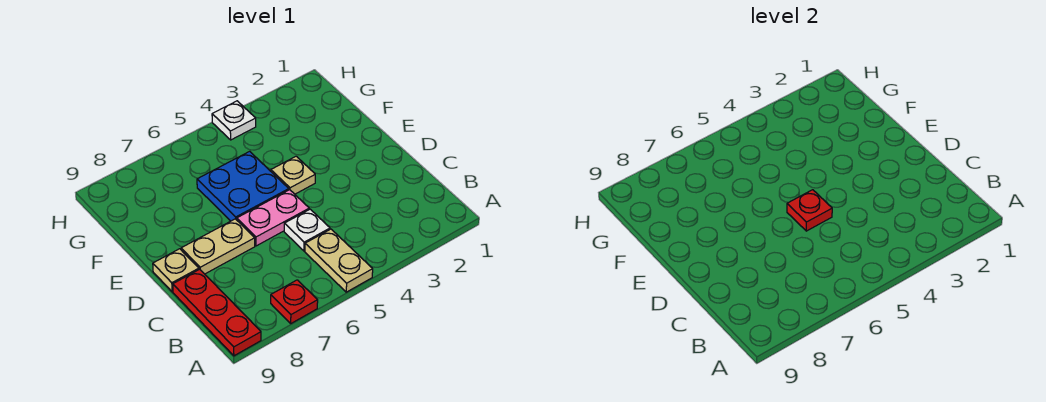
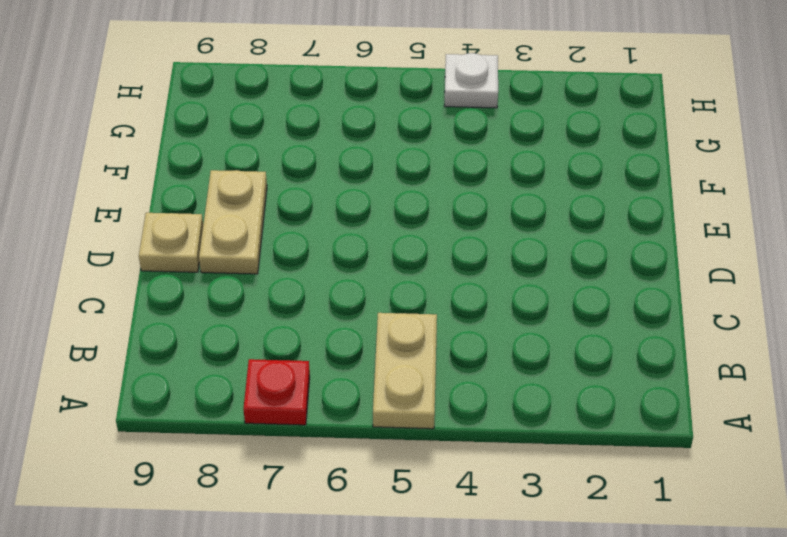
tan plate D8:E8 level 1 -> tan plate D7:D8 level 1
none -> red plate A9:C9 level 1
none -> white plate C5 level 1

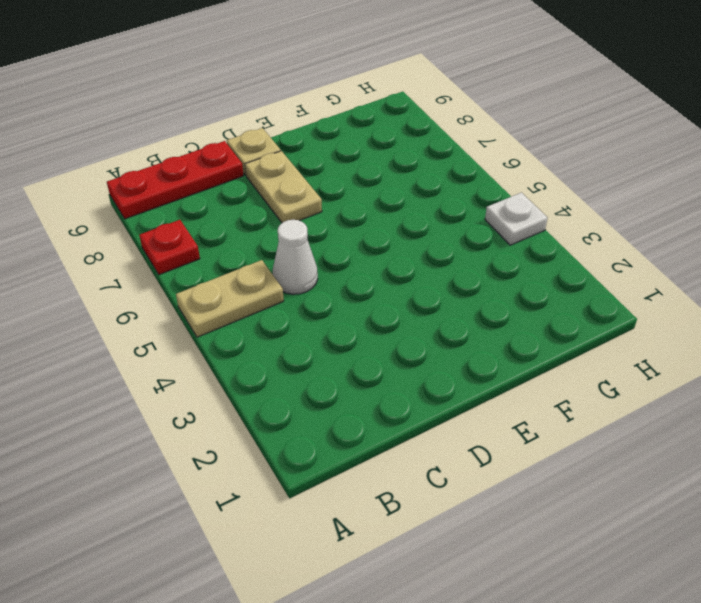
white cone C5 level 1 -> white plate C5 level 1
none -> pink plate D5:D6 level 1
none -> tan plate E4 level 1

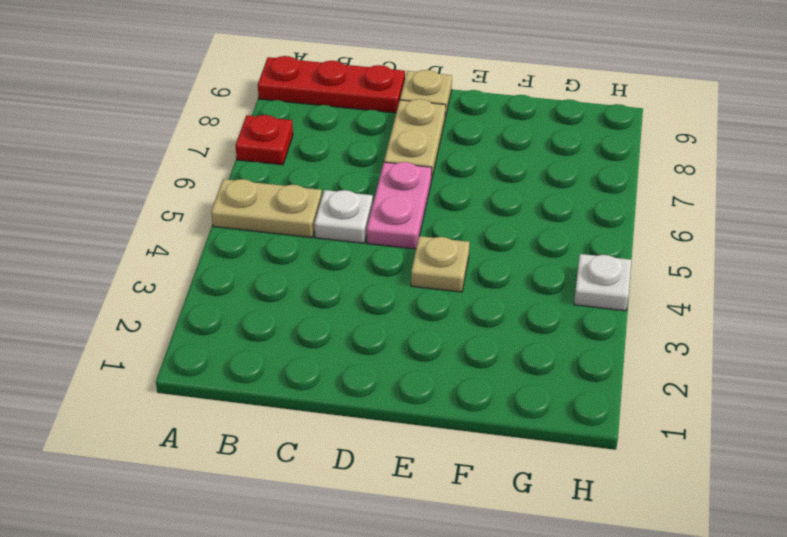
none -> blue plate E5:F6 level 1
none -> red plate D5 level 2

